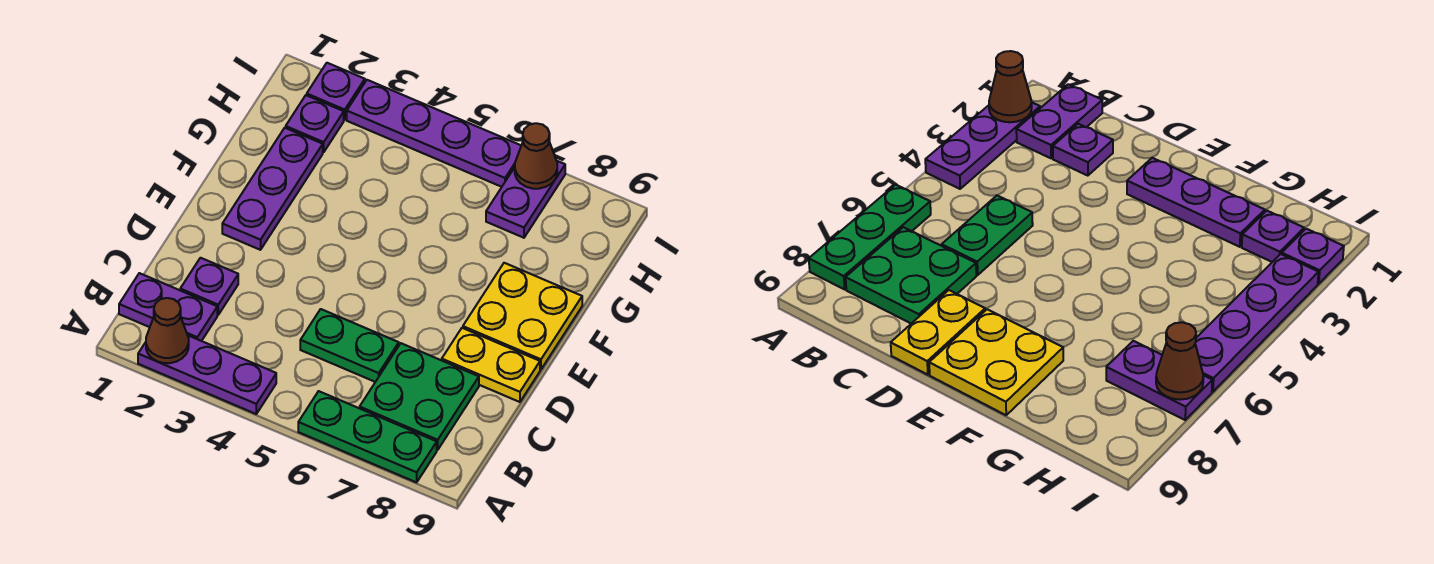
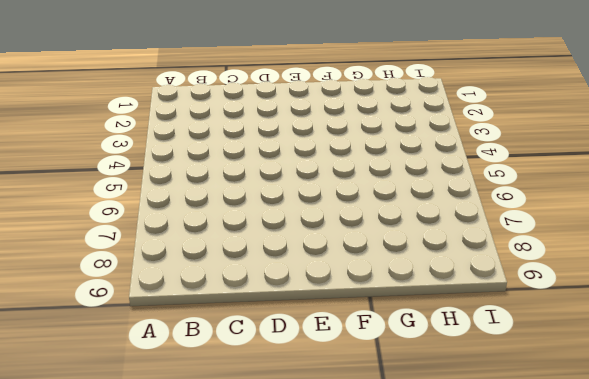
none -> purple plate A2:A4 level 1
none -> green plate A6:A8 level 1
none -> purple plate B1:B2 level 1

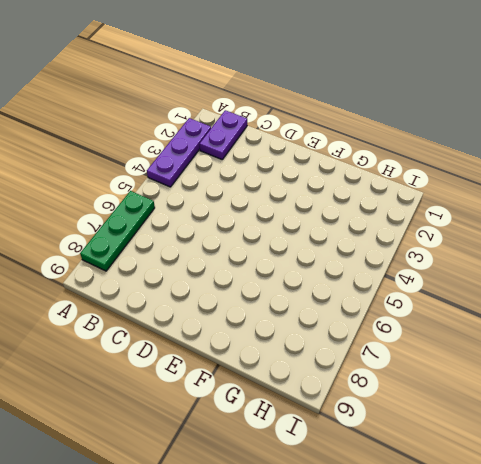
none -> green plate B7:C8 level 1
none -> purple plate C2 level 1
none -> green plate C5:C6 level 1

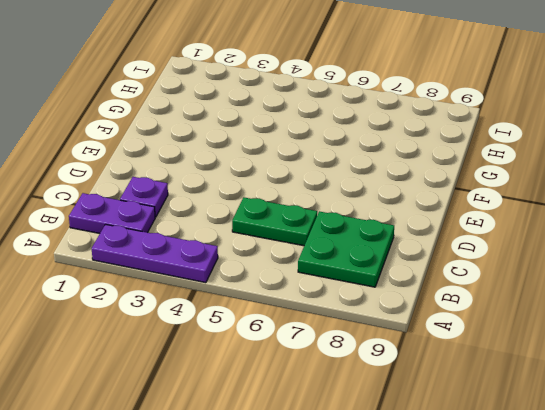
none -> green plate A6:A8 level 1
none -> yellow plate D8:D9 level 1
none -> purple plate E2:G2 level 1

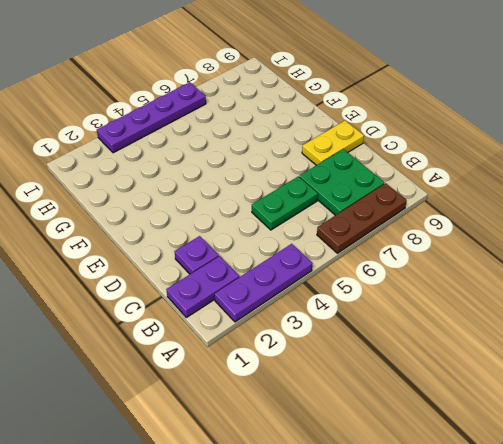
brown plate A6:A8 level 1 -> green plate A6:A8 level 1
none -> purple plate E2:G2 level 1
none -> yellow plate E8:F9 level 1
none -> purple plate H2 level 1

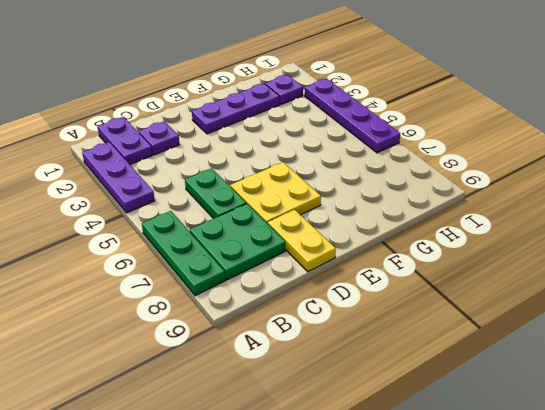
yellow plate D6:E7 level 1 -> yellow plate E8:F9 level 1
none -> purple plate H7:I7 level 1
none -> purple plate I2 level 1
none -> brown cone A2 level 2

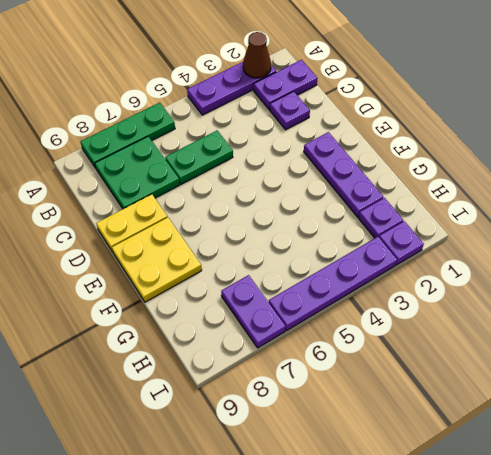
none -> brown cone I7 level 2

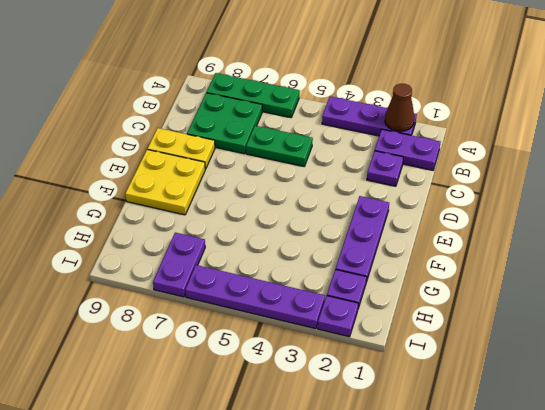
none -> brown cone I7 level 2

